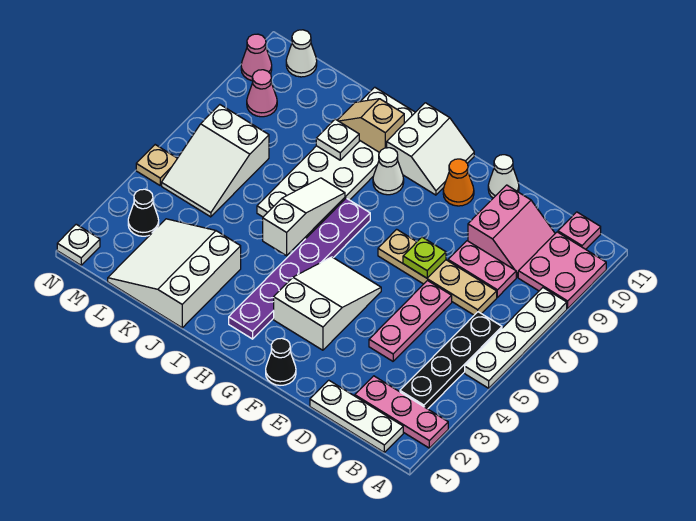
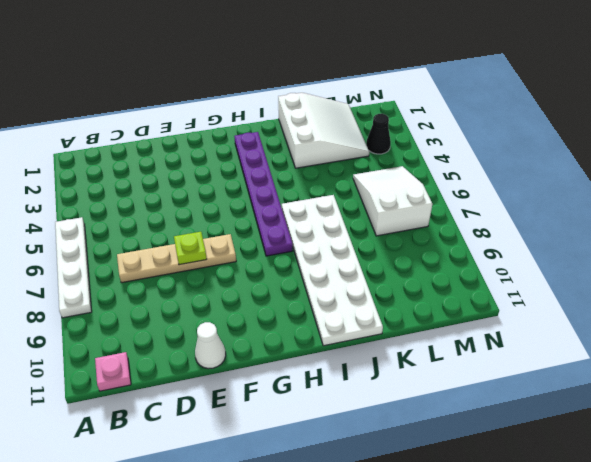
none -> pink plate A2:C2 level 1
none -> pink plate A9:B10 level 1
none -> white plate B1:D1 level 1
none -> black plate B3:B6 level 1

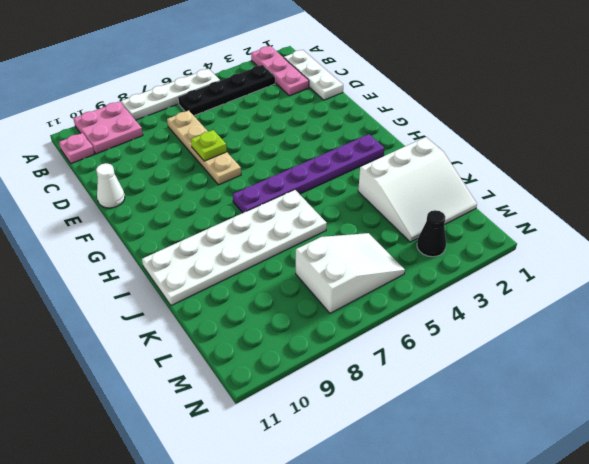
none -> pink plate C8:D8 level 1
none -> pink slope C9:D10 level 1 top D
none -> pink plate D4:D6 level 1
none -> black cone F1 level 1

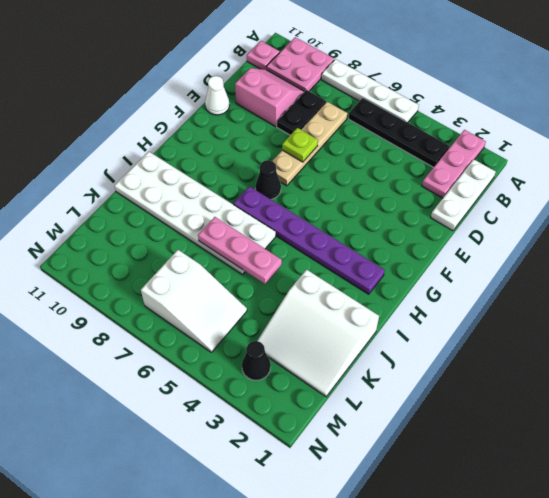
black plate C8:D8 level 1 -> pink plate C8:D8 level 1
black cone G7 level 1 -> black cone F1 level 1
pink plate J5:J7 level 2 -> pink plate D4:D6 level 1
none -> white slope F3:G5 level 1 top 3
none -> orange cone F10 level 1
none -> white slope G10:H11 level 1 top H
none -> white cone H9 level 1

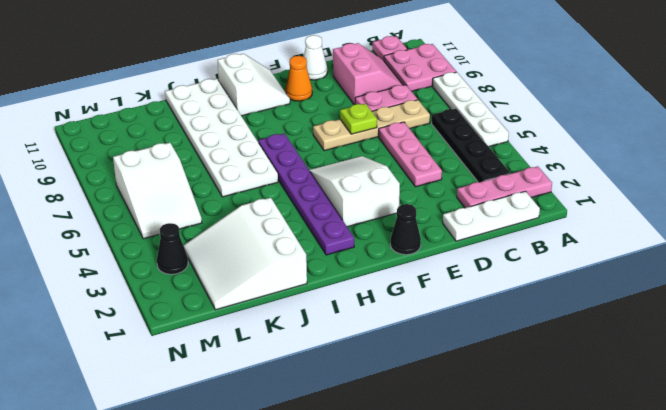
none -> white cone H9 level 1
none -> pink cone M9 level 1
none -> white cone M11 level 1
none -> white plate N1 level 1

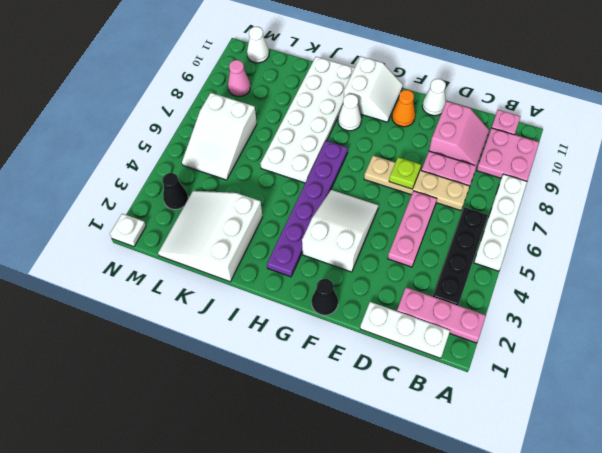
none -> tan plate N5 level 1
none -> pink cone N10 level 1
none -> white slope I5:I7 level 2 top 5
none -> tan slope I10:J10 level 2 top I

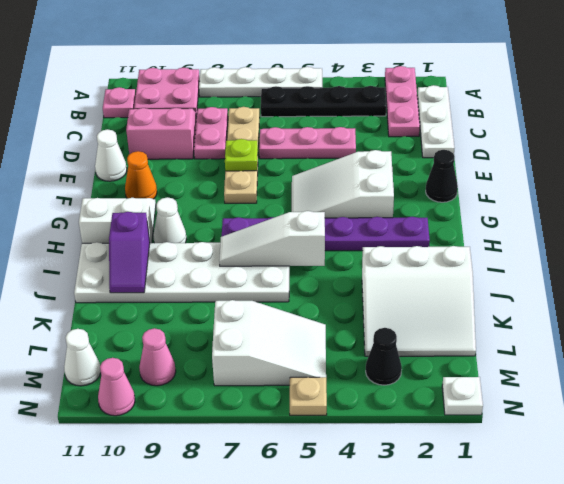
purple slope I10:J10 level 2 top I -> tan slope I10:J10 level 2 top I
none -> white plate J9 level 2

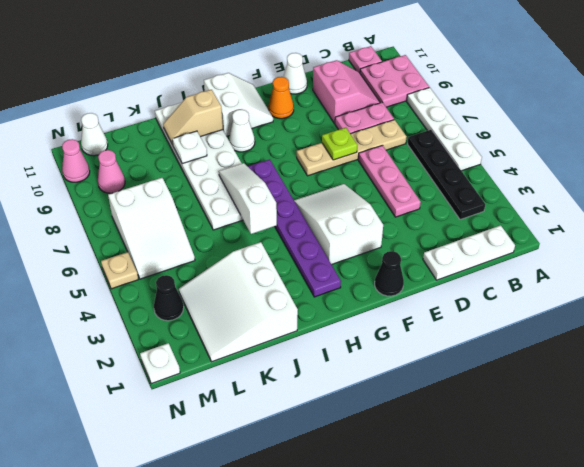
none -> pink plate A2:C2 level 1

